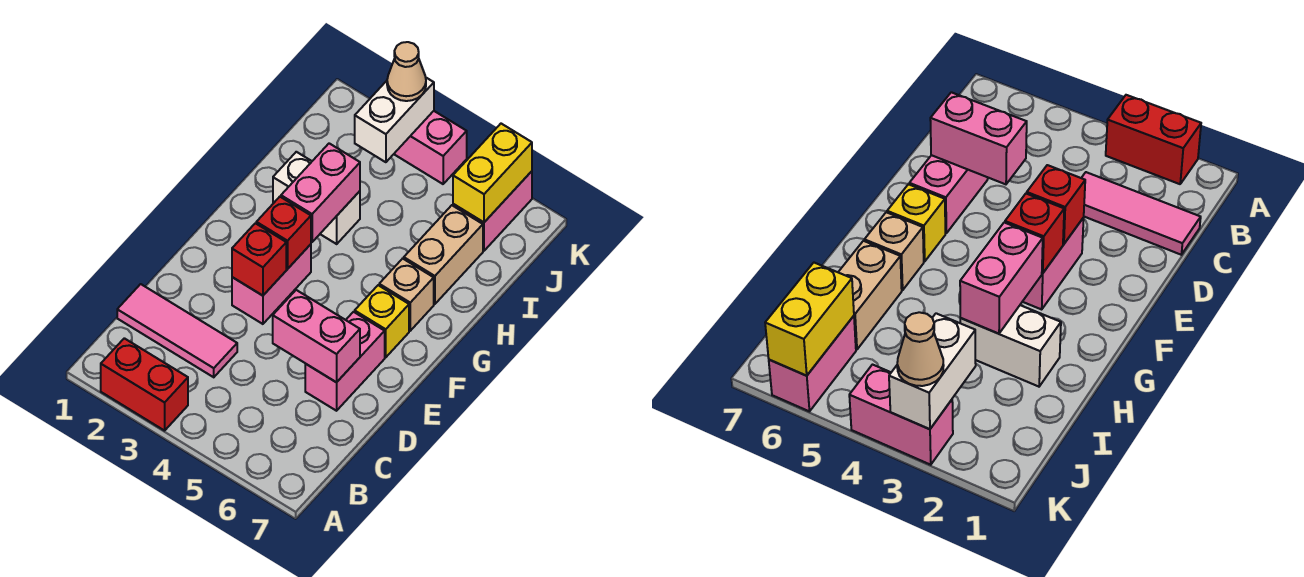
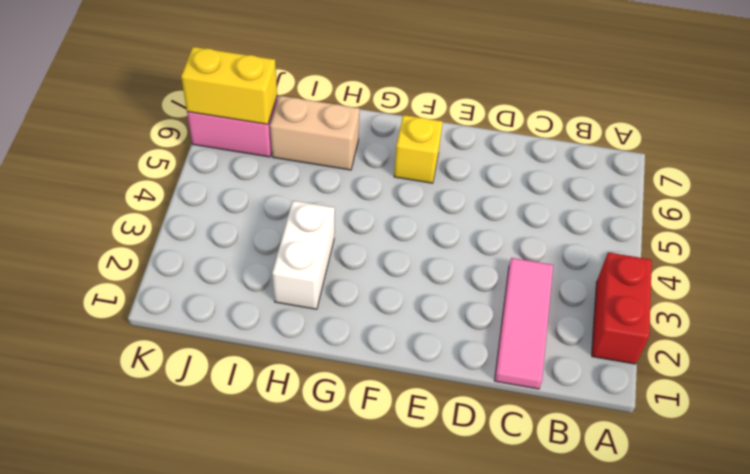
none -> pink brick D6:E6 level 1
none -> pink brick E3:F3 level 1
none -> tan brick G6 level 1

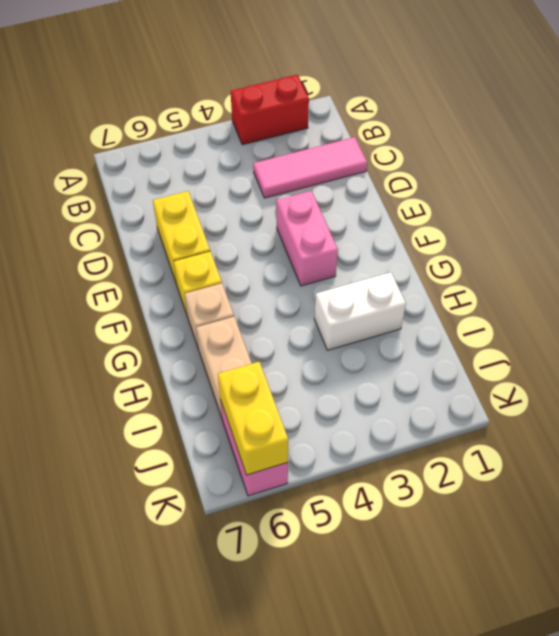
yellow brick D6:E6 level 1 -> pink brick D6:E6 level 1
none -> pink brick K3:K4 level 1
none -> pink brick D5:D6 level 2
none -> red brick E3 level 2

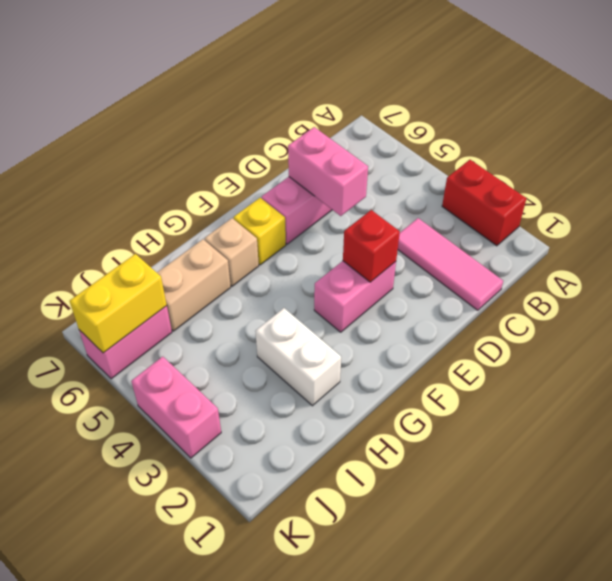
none -> red brick F3 level 2
none -> pink brick G3:H3 level 2
none -> white brick J3:K3 level 2

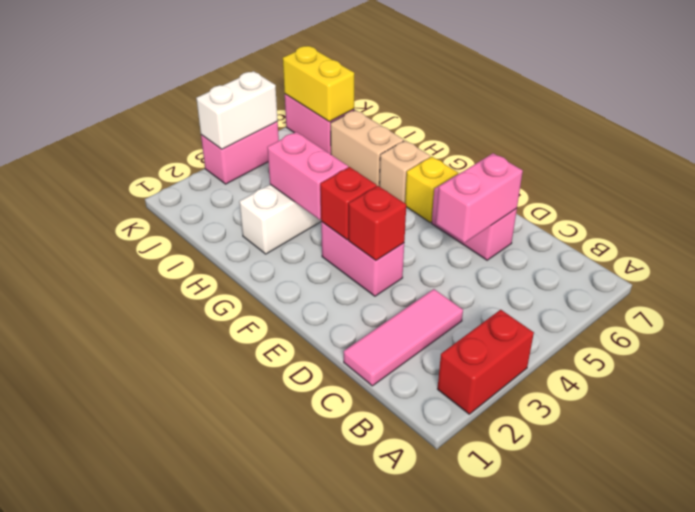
white brick K3:K4 level 2 -> white brick J3:K3 level 2
none -> tan cone K3 level 3

